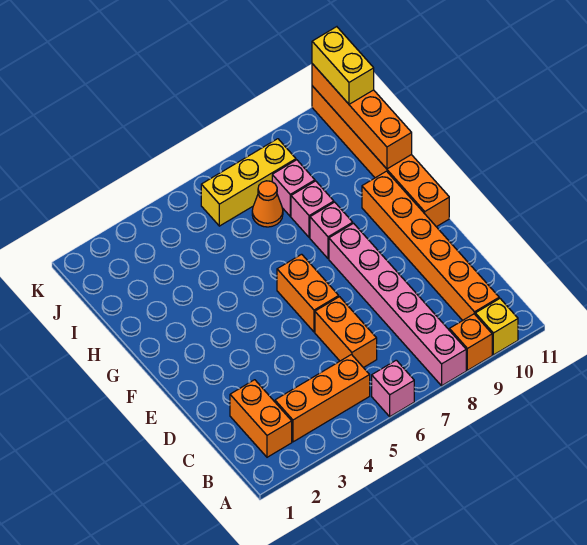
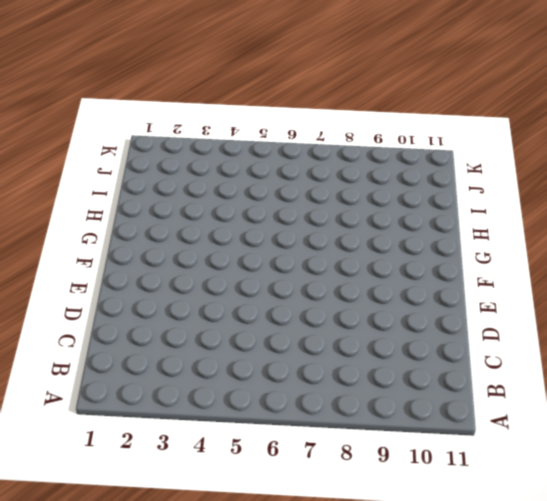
none -> pink brick A6 level 1
none -> pink brick A8:F8 level 1
none -> orange brick A9 level 1

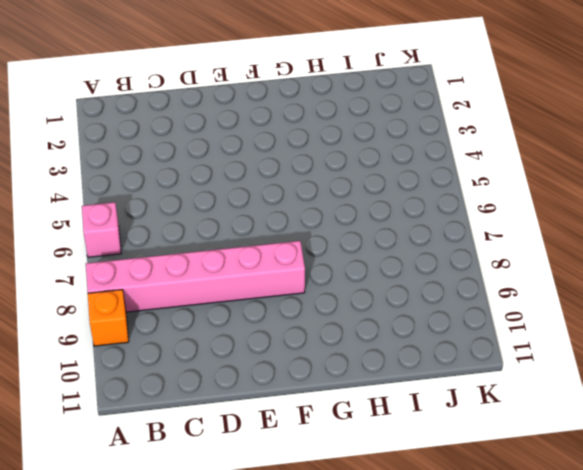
none -> yellow brick A10 level 1
none -> orange brick B2:C2 level 1
none -> orange brick B3:B5 level 1

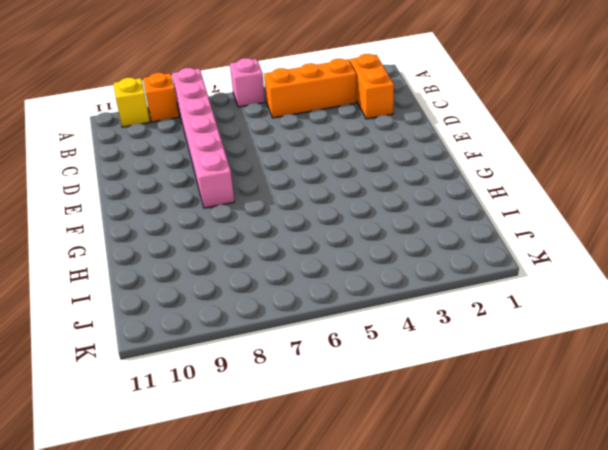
none -> orange brick B10:G10 level 1
none -> orange brick C6:D6 level 1
none -> orange brick E6:F6 level 1

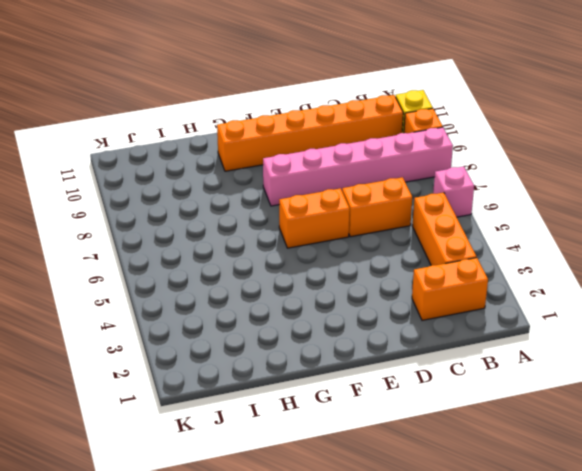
none -> orange brick F11:K11 level 1
none -> pink brick G8 level 1
none -> pink brick H8 level 1

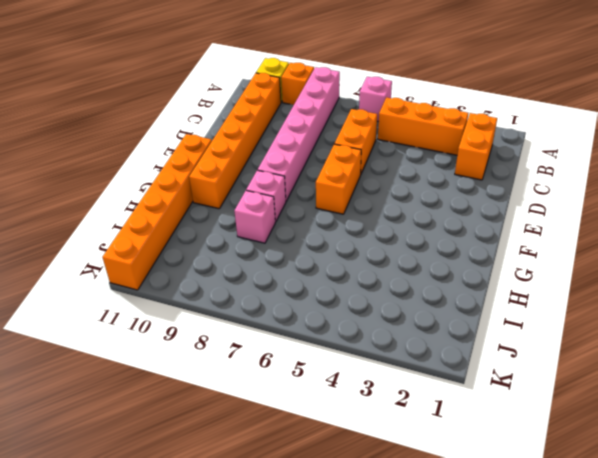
none -> orange cone I7 level 1
none -> pink brick I8 level 1
none -> yellow brick J6:J8 level 1

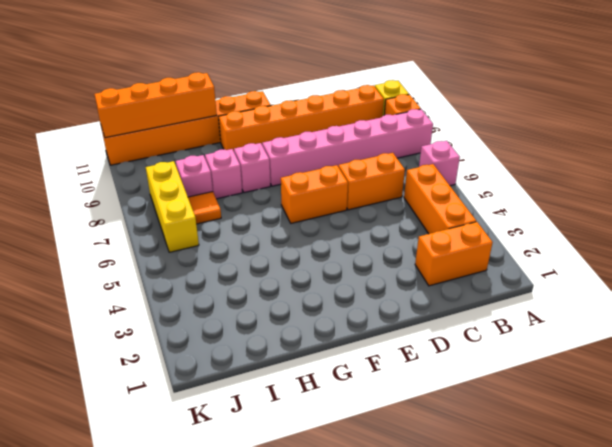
orange tile I7 level 1 -> orange cone I7 level 1
none -> yellow brick J11:K11 level 3

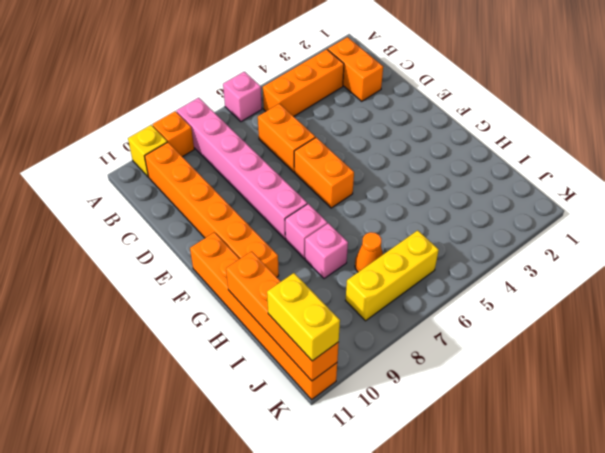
none -> pink brick I8 level 1

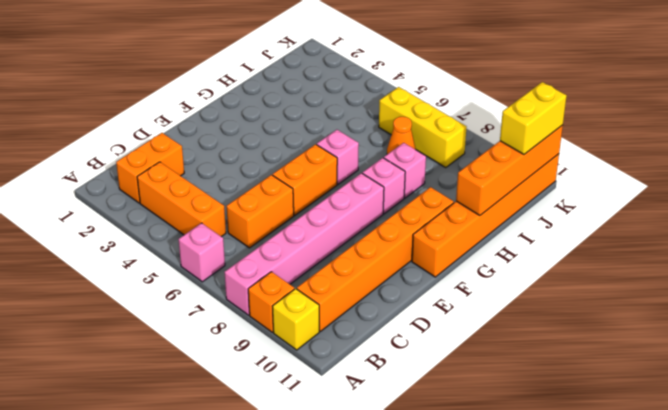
pink brick G6 level 1 -> pink brick I8 level 1

